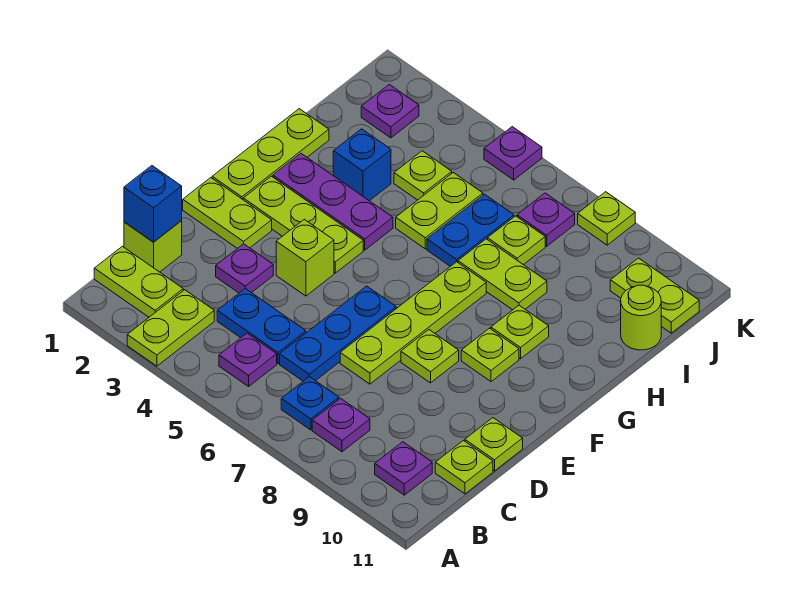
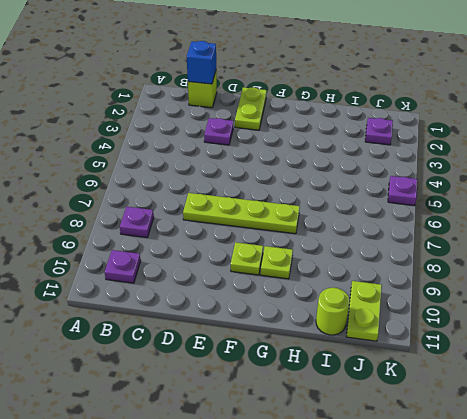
none -> lime plate A3:B3 level 1
none -> lime plate B1:B2 level 1
none -> purple plate B5 level 1
none -> blue plate B7 level 1

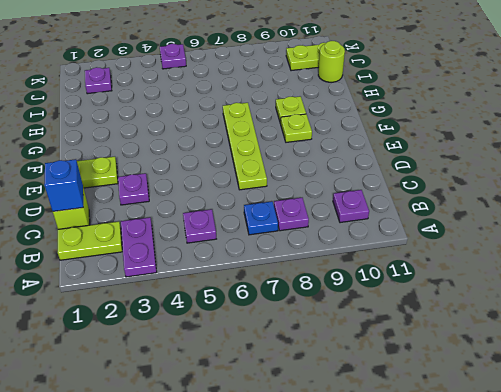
purple plate A3:B3 level 1 -> lime plate A3:B3 level 1
none -> blue plate C4:C5 level 1
none -> blue plate C6:E6 level 1
none -> lime plate C11 level 1
none -> lime plate D11 level 1

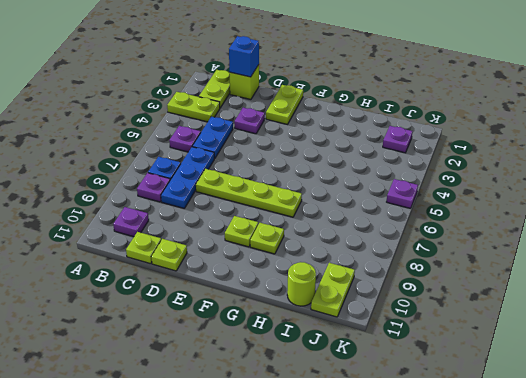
blue plate C6:C8 level 1 -> blue plate C6:E6 level 1
none -> lime brick E4 level 1
none -> lime plate E8 level 1
none -> lime plate F1:H1 level 1
none -> lime plate F2:F4 level 1

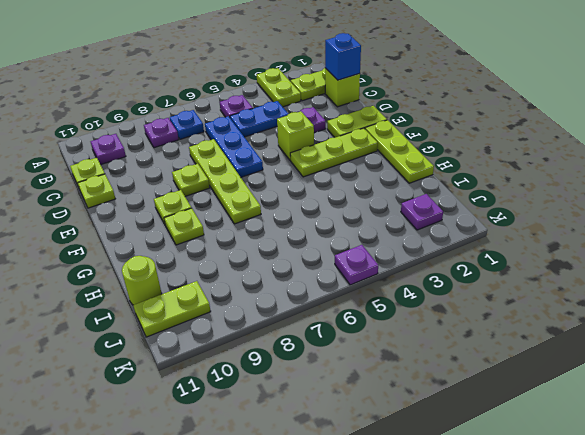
none -> purple plate G2:G4 level 1
none -> blue brick H3 level 1
none -> lime plate H5:I5 level 1
none -> blue plate H6:I6 level 1

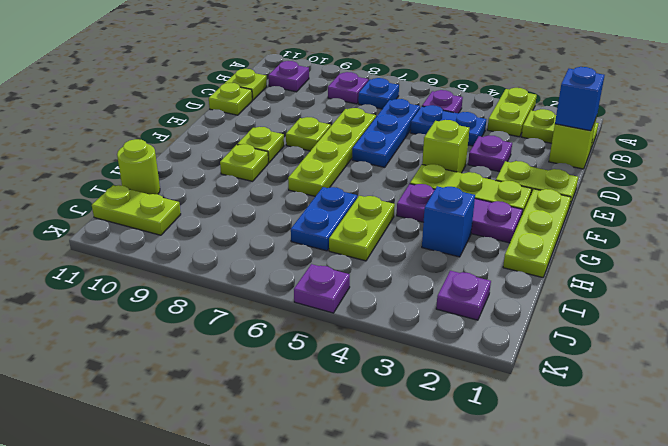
none -> lime plate H7:H8 level 1
none -> lime plate I4 level 1
none -> lime plate I7 level 1
none -> purple plate J7 level 1

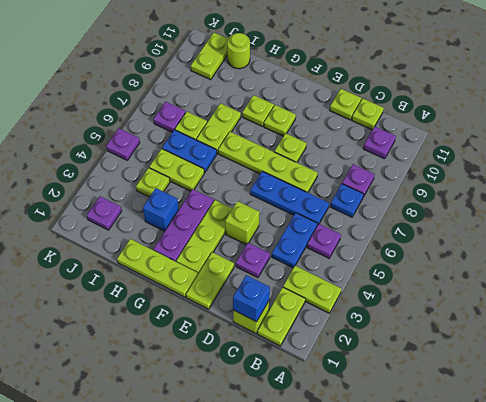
none -> lime plate K8 level 1

